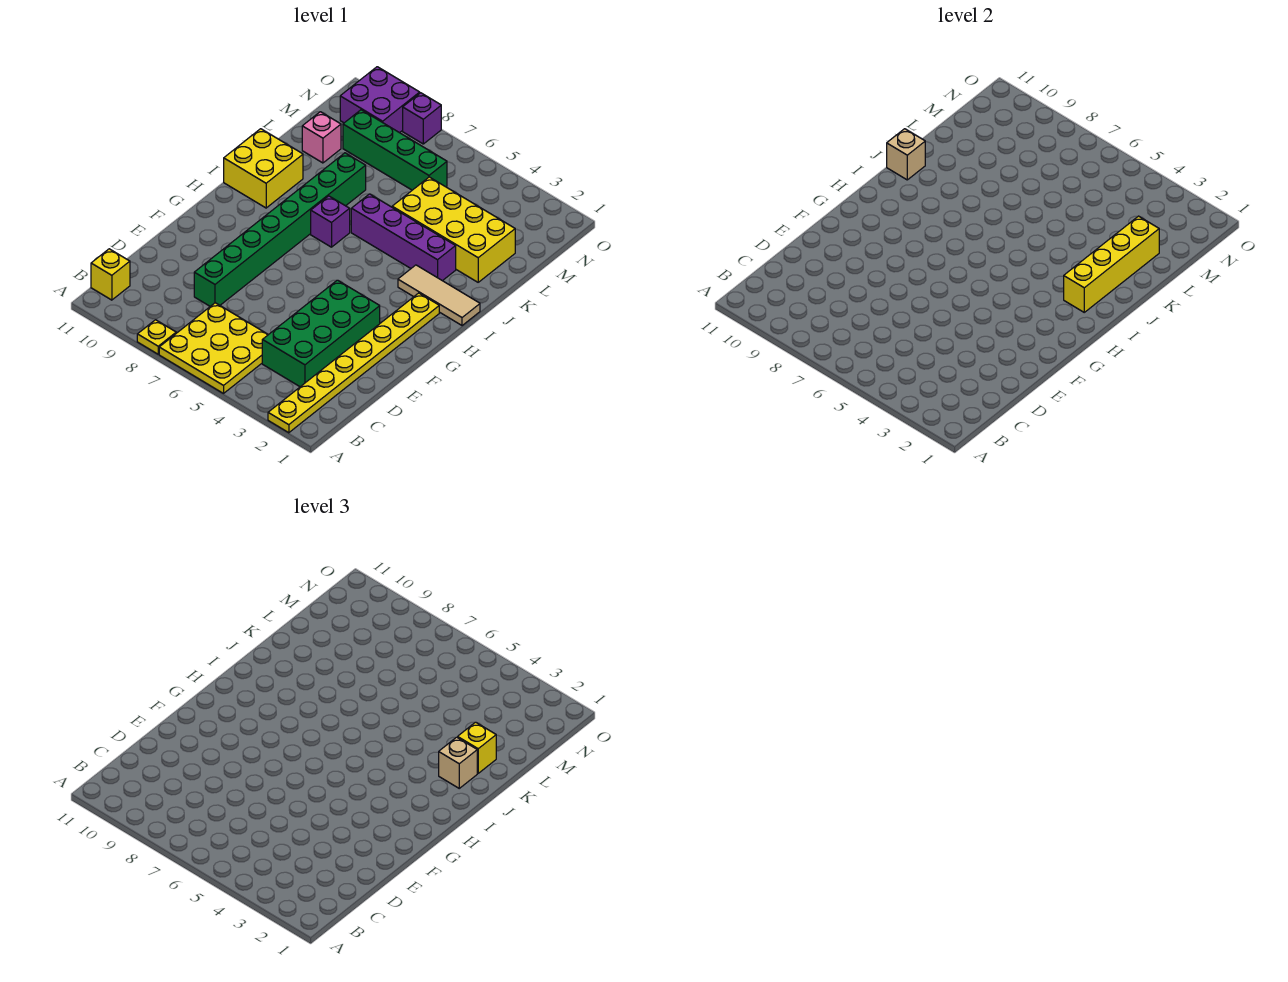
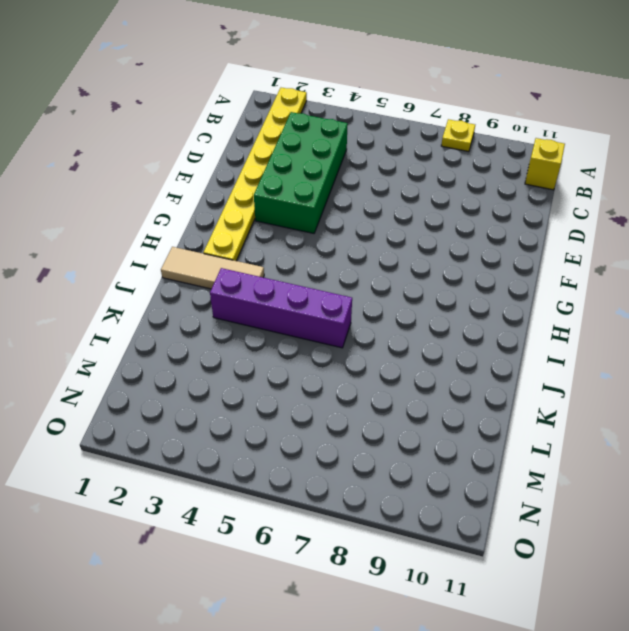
none -> yellow plate A5:C7 level 1
none -> green brick D8:K8 level 1
none -> purple brick I7 level 1

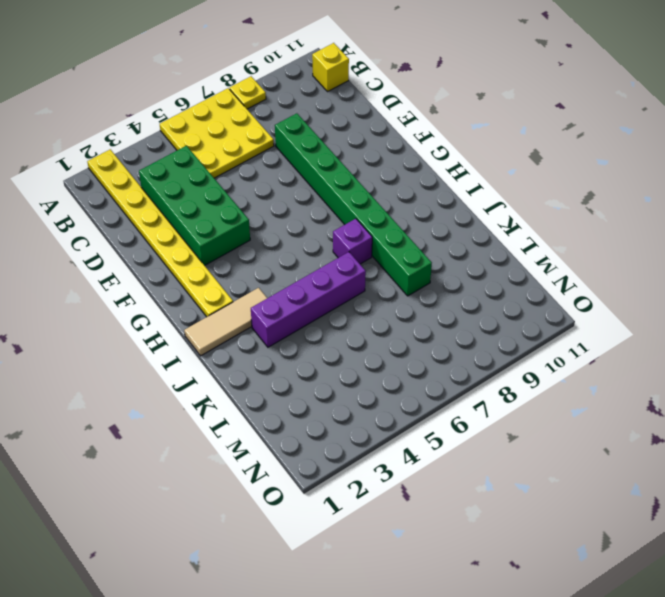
none -> yellow brick I10:J11 level 1
none -> yellow brick K2:L5 level 1
none -> pink brick L10 level 1

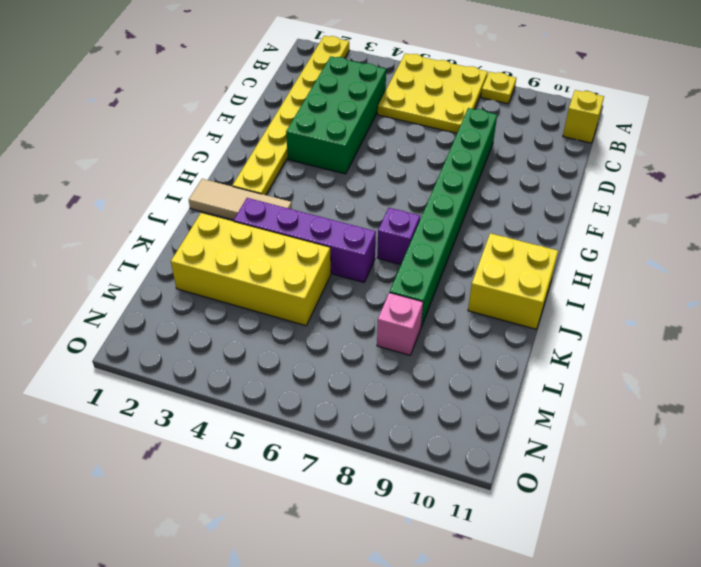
pink brick L8 level 1 -> pink brick L10 level 1
none -> green brick M6:M9 level 1
none -> purple brick N9:O10 level 1
none -> purple brick O8 level 1

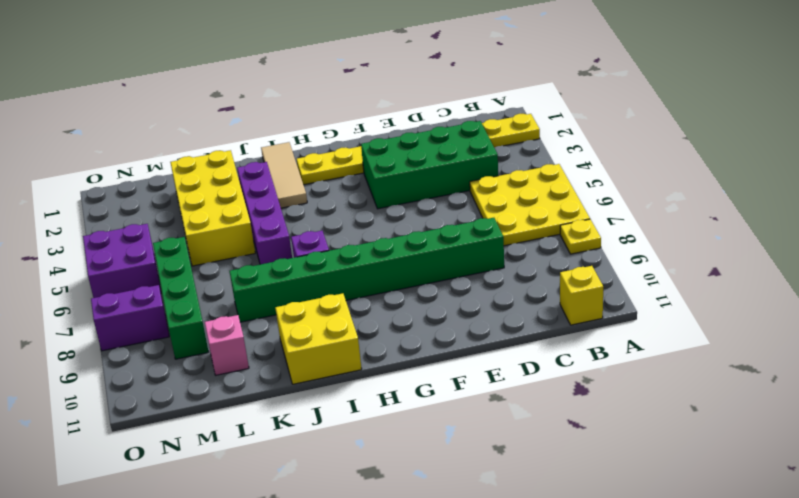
purple brick N5:O6 level 1 -> purple brick N9:O10 level 1
purple brick N8:O8 level 1 -> purple brick O8 level 1
none -> yellow brick I2:L2 level 2
none -> tan brick J11 level 2
none -> tan brick J2 level 3

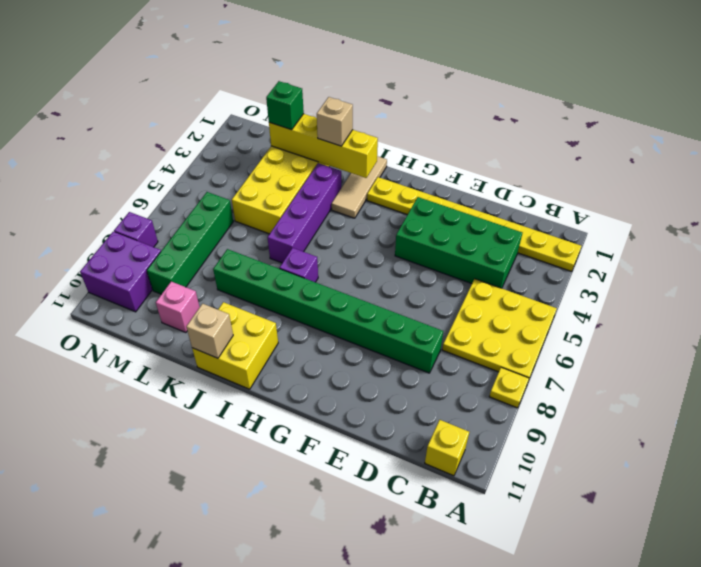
green brick L2 level 3 -> none
none -> yellow brick K2 level 3

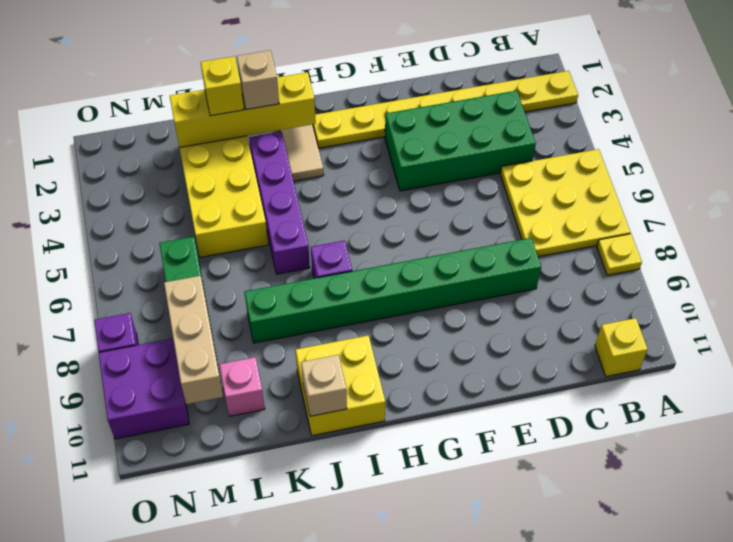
tan brick M8:M10 level 2 -> none

